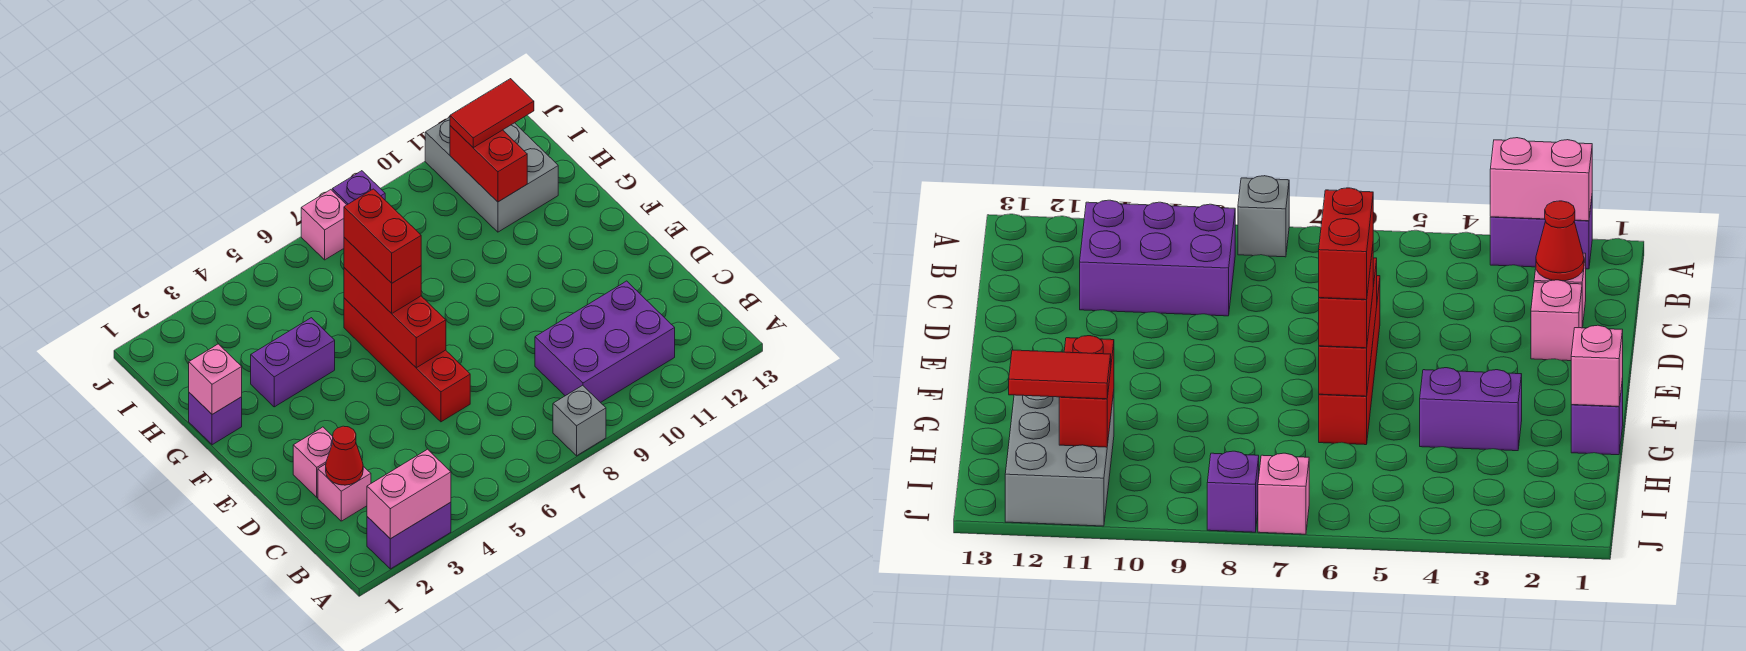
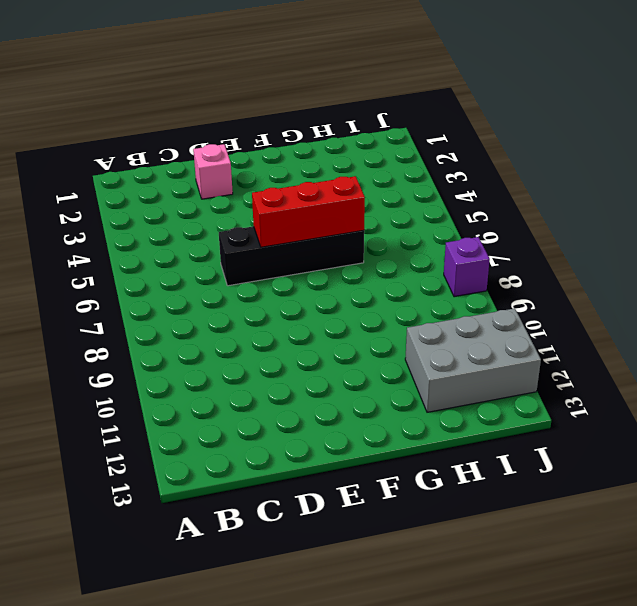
black brick D6:G6 level 1 -> red brick D6:G6 level 1
none -> purple brick A2:A3 level 1
none -> grey brick A8 level 1
none -> purple brick B9:C11 level 1

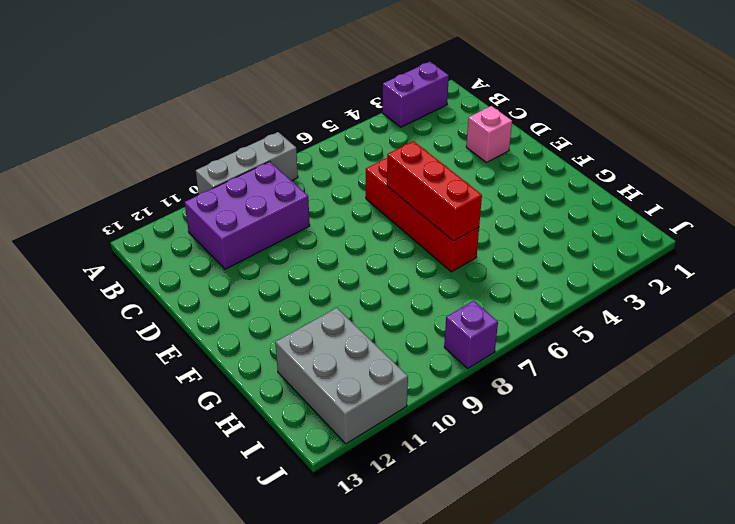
grey brick A8:A10 level 1 -> grey brick A8 level 1
none -> pink brick C2 level 1
none -> purple brick G1 level 1
none -> purple brick G3:G4 level 1

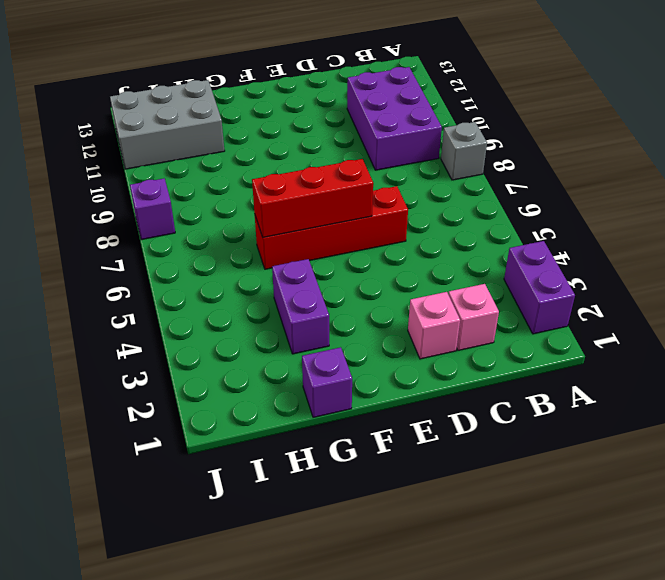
none -> pink brick J7 level 1
none -> pink brick A2:A3 level 2
none -> red cone C2 level 2

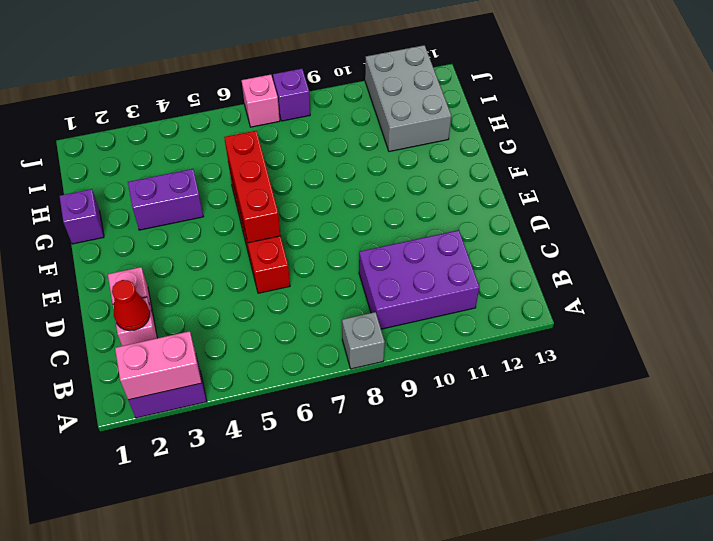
none -> pink brick G1 level 2
none -> red brick H11:I11 level 2
none -> red brick F6:G6 level 3

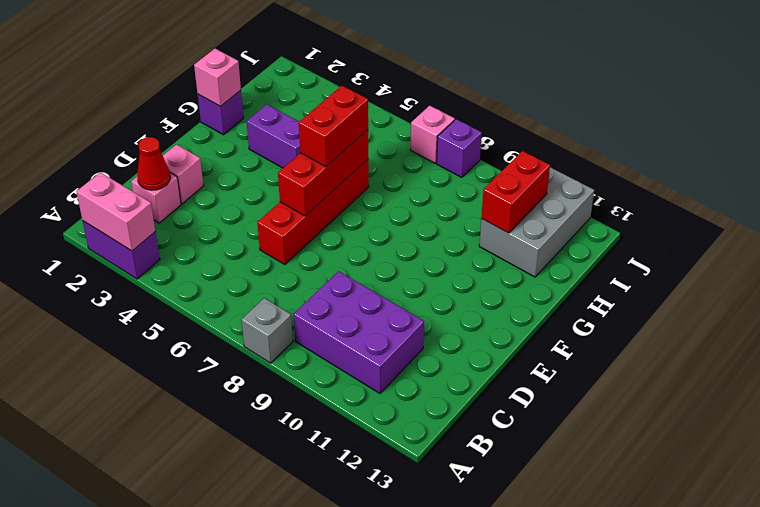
none -> red tile I11:I12 level 3
none -> red brick F6:G6 level 4

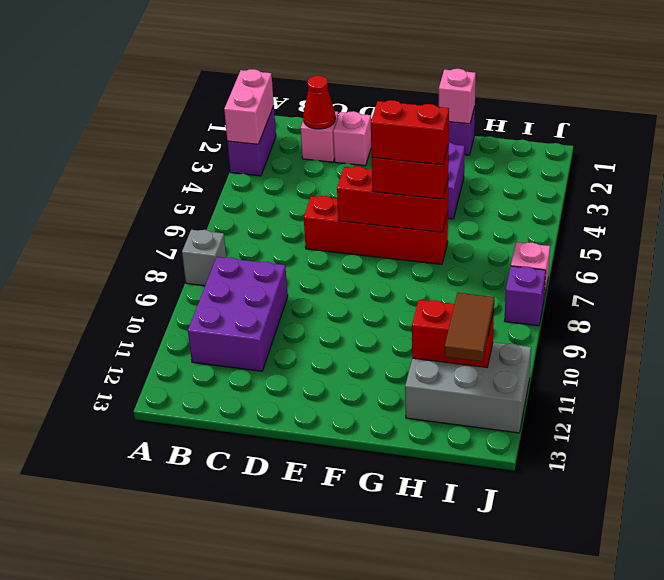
brown tile I11:I12 level 3 -> red tile I11:I12 level 3

